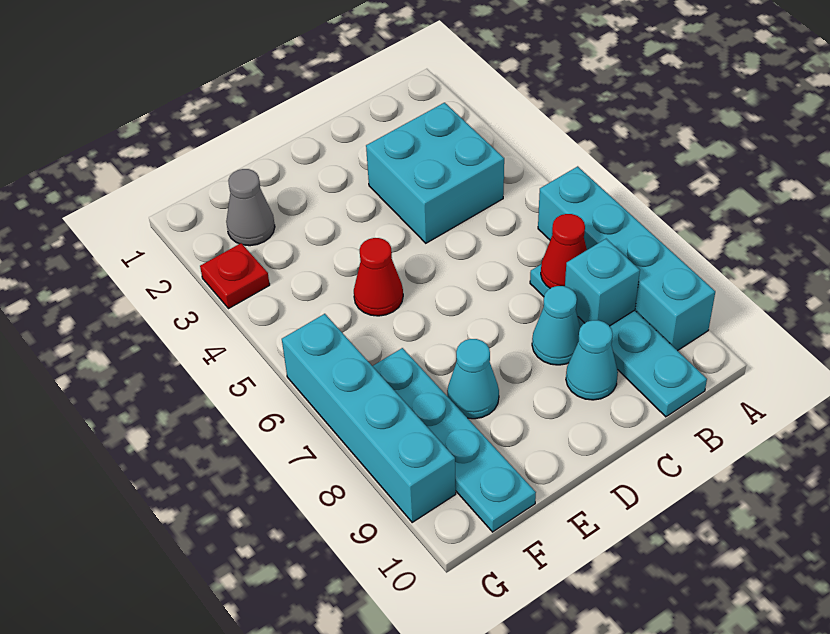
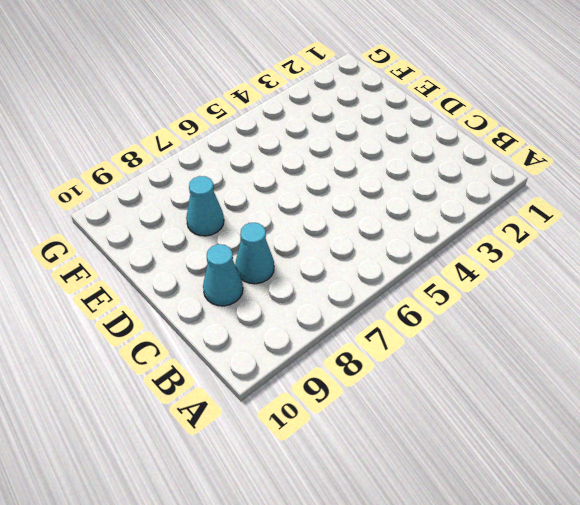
none -> cyan brick A6:A9 level 1
none -> cyan brick B3:C4 level 1
none -> cyan plate B7:B10 level 1

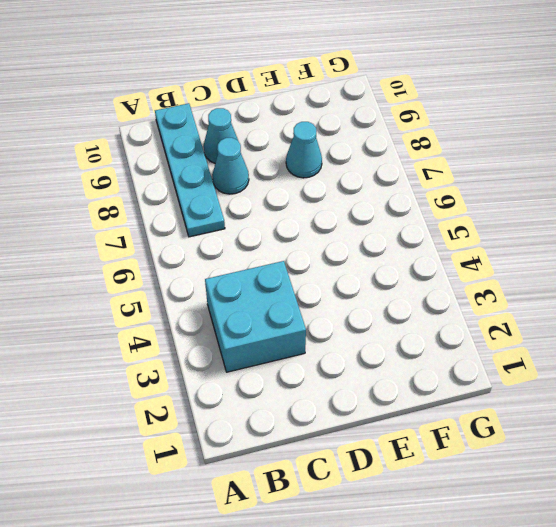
none -> cyan brick A6:A9 level 1
none -> red cone E5 level 1
none -> grey cone F2 level 1

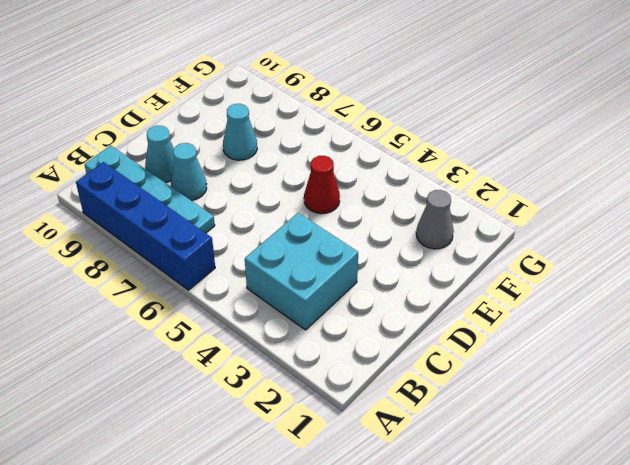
blue brick A6:A9 level 1 -> cyan brick A6:A9 level 1
none -> cyan plate F7:F10 level 1
none -> red plate G3 level 1
none -> cyan brick G6:G9 level 1

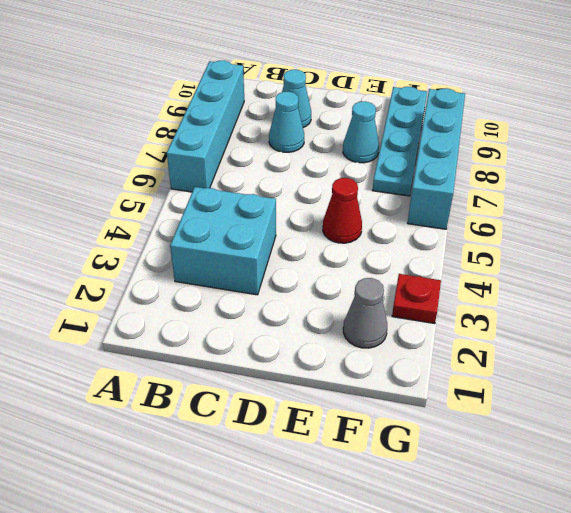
none -> cyan plate B7:B10 level 1
none -> red cone B7 level 2
none -> cyan brick B8 level 2

